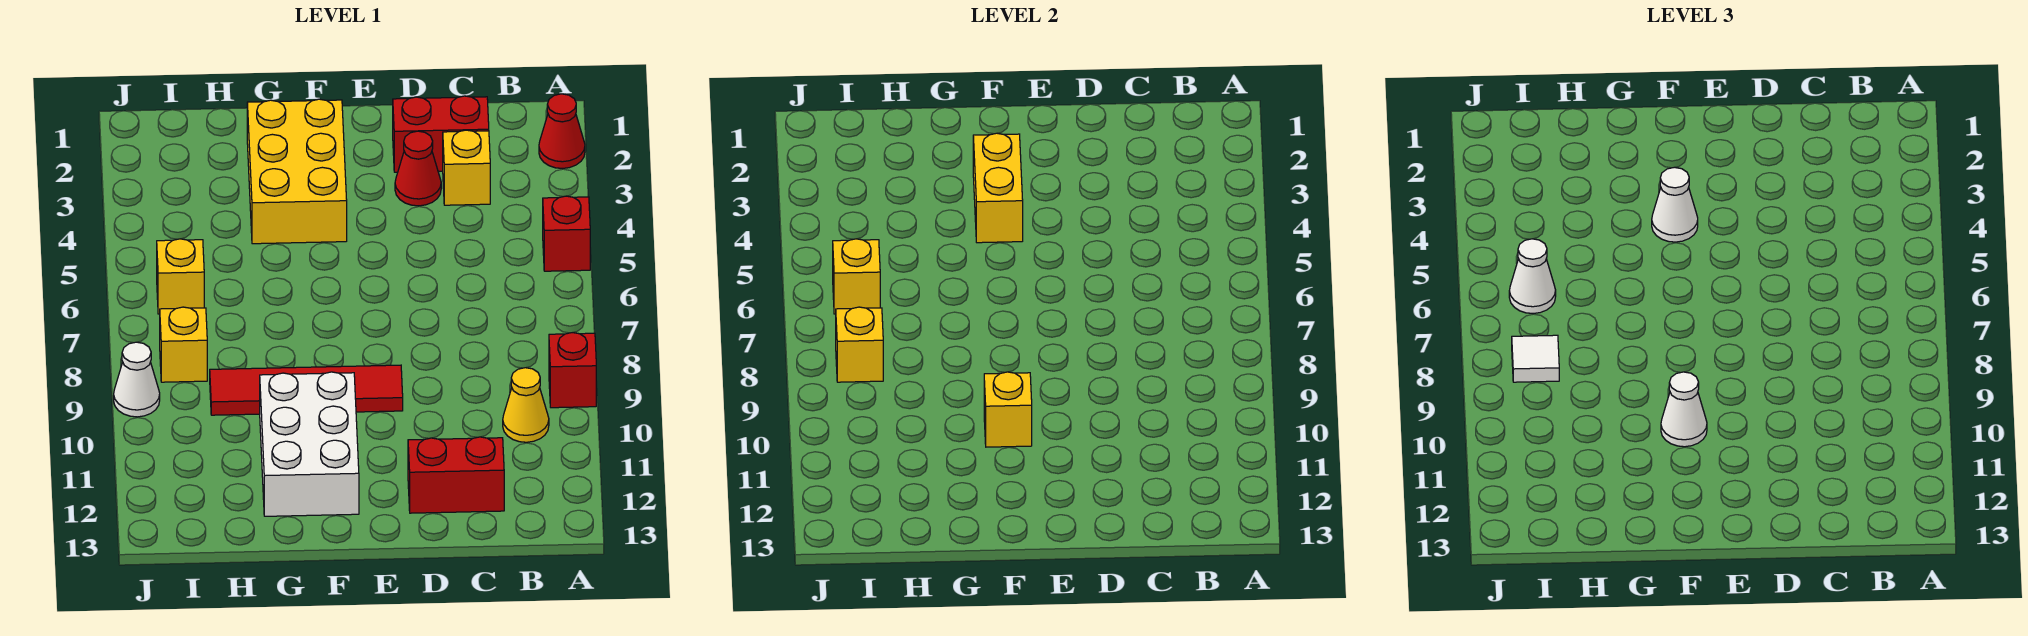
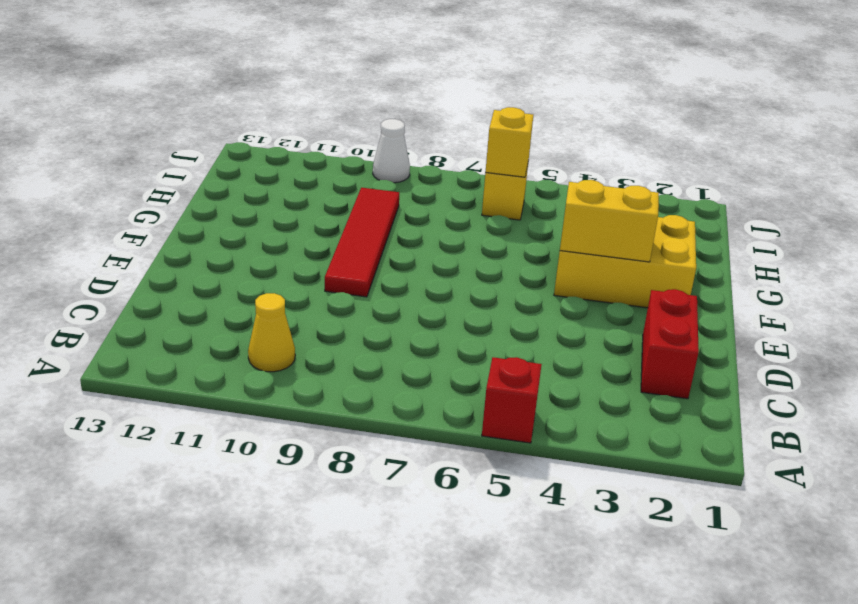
none -> red cone A2 level 1
none -> red brick A9 level 1
none -> yellow brick C3 level 1

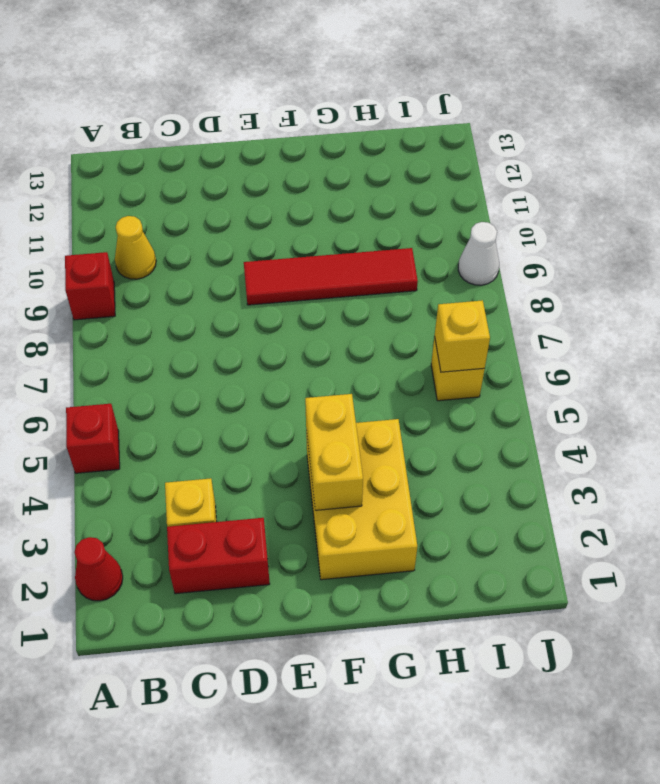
none -> red brick C12:D12 level 1
none -> red cone D3 level 1
none -> white brick F10:G12 level 1

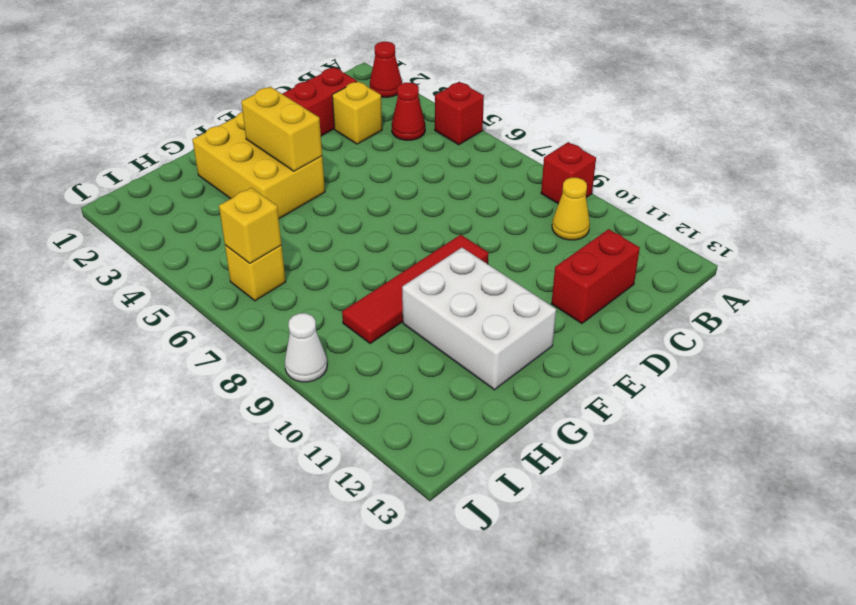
red cone B4 level 1 -> red cone D3 level 1
none -> yellow brick I8 level 1
none -> yellow brick F10 level 2
none -> yellow brick I8 level 2

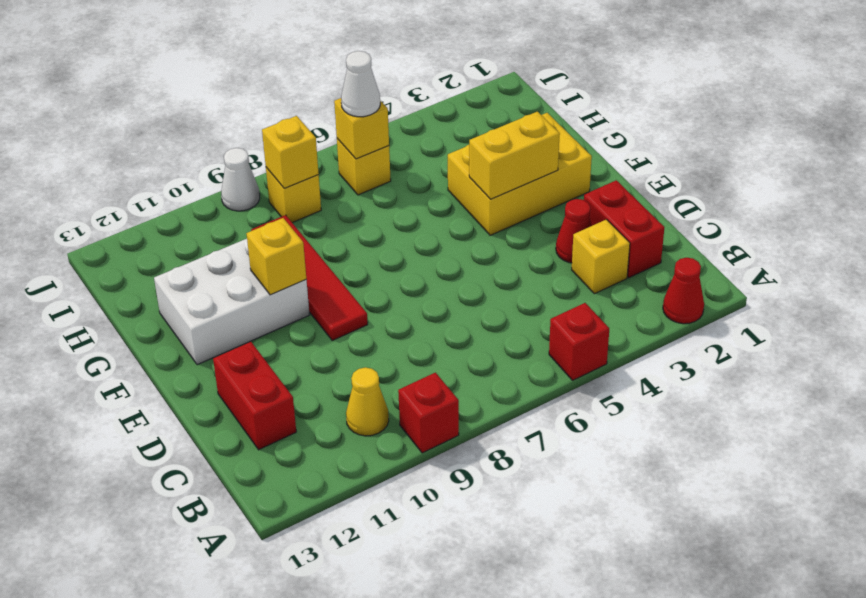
none -> white cone F4 level 3
none -> white cone F10 level 3
none -> white tile I8 level 3

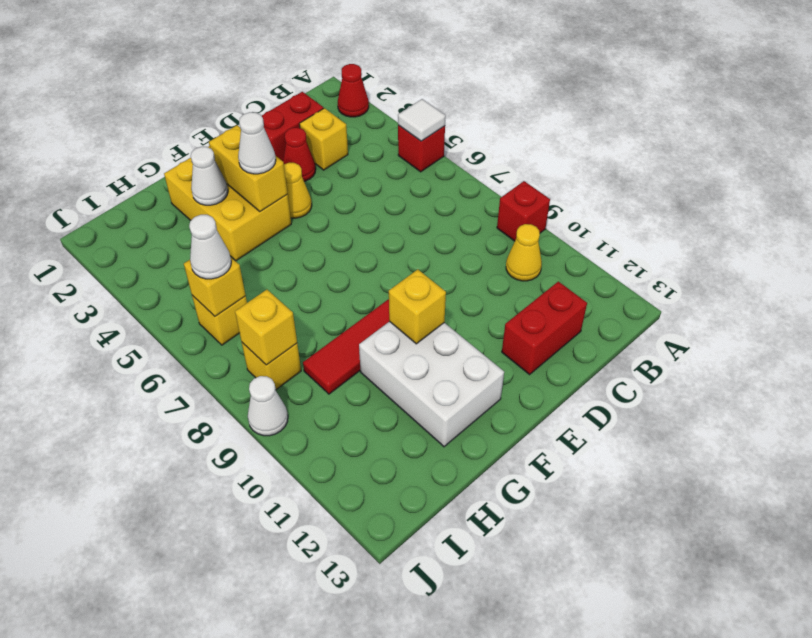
white tile A5 level 2 -> white tile I8 level 3
yellow cone E4 level 1 -> none
white cone G3 level 2 -> white cone F10 level 3

